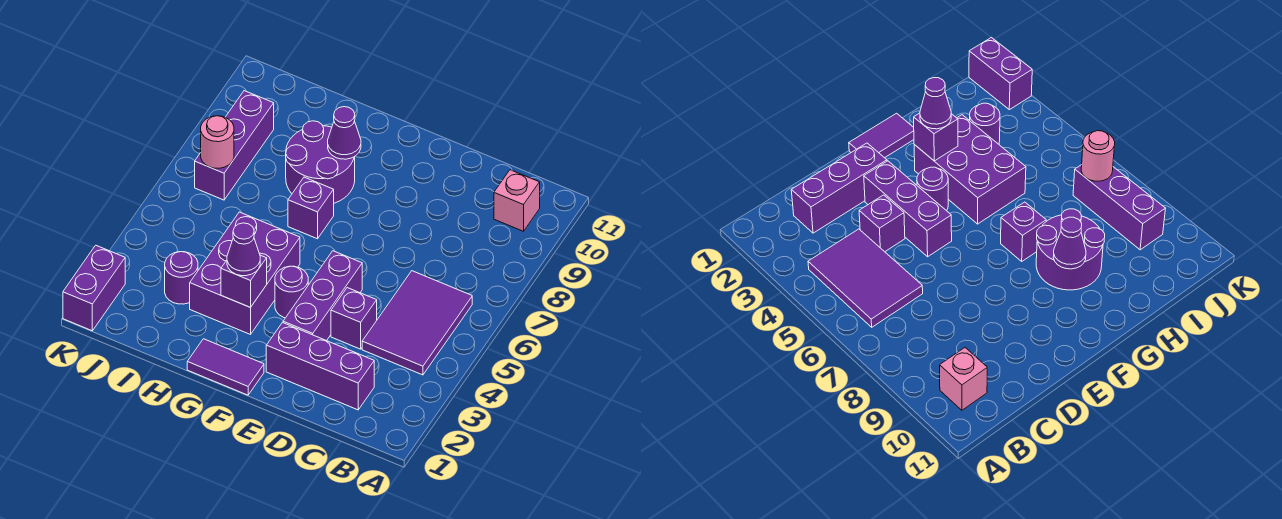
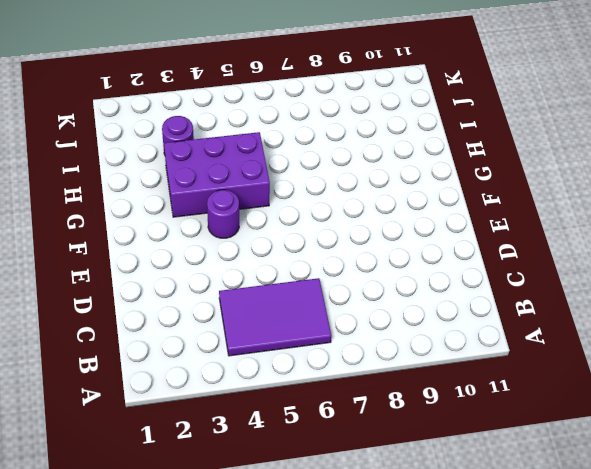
none -> pink brick B10 level 1
none -> purple brick C2:E2 level 1
none -> purple brick D4 level 1

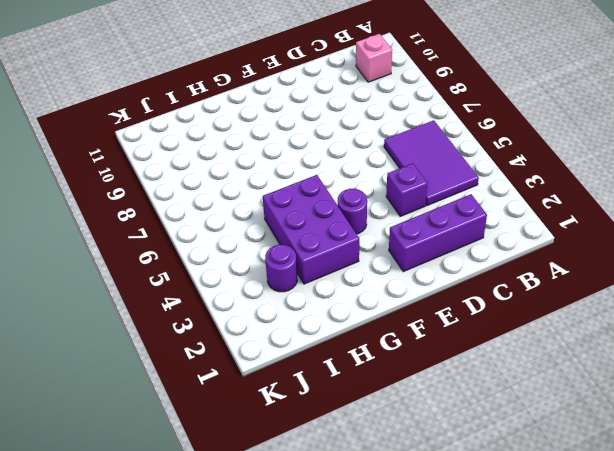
none -> purple brick E3:E5 level 1
none -> purple tile F1:G1 level 1
none -> purple brick G7 level 1

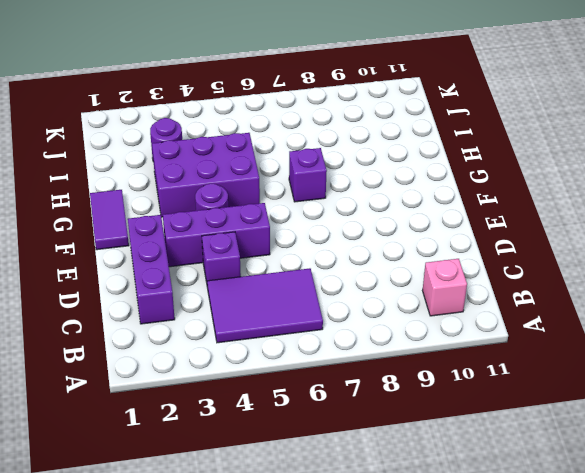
none -> purple round brick G8:H9 level 1
none -> purple brick J7:J9 level 1
none -> purple brick K1:K2 level 1

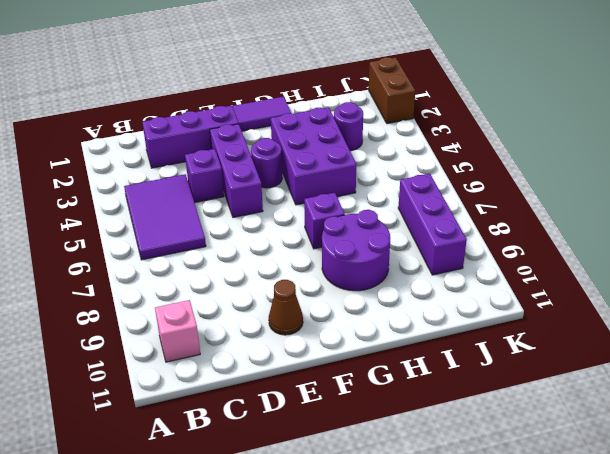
brown cone E10 level 1 -> none
brown brick K1:K2 level 1 -> purple brick K1:K2 level 1
none -> purple brick G3 level 2
none -> purple cone G9 level 2
none -> pink round brick J7 level 2

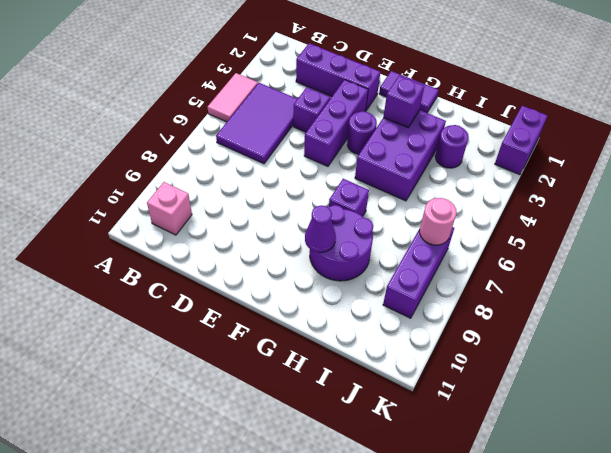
pink tile A4:A5 level 1 -> none
none -> purple cone G3 level 3

